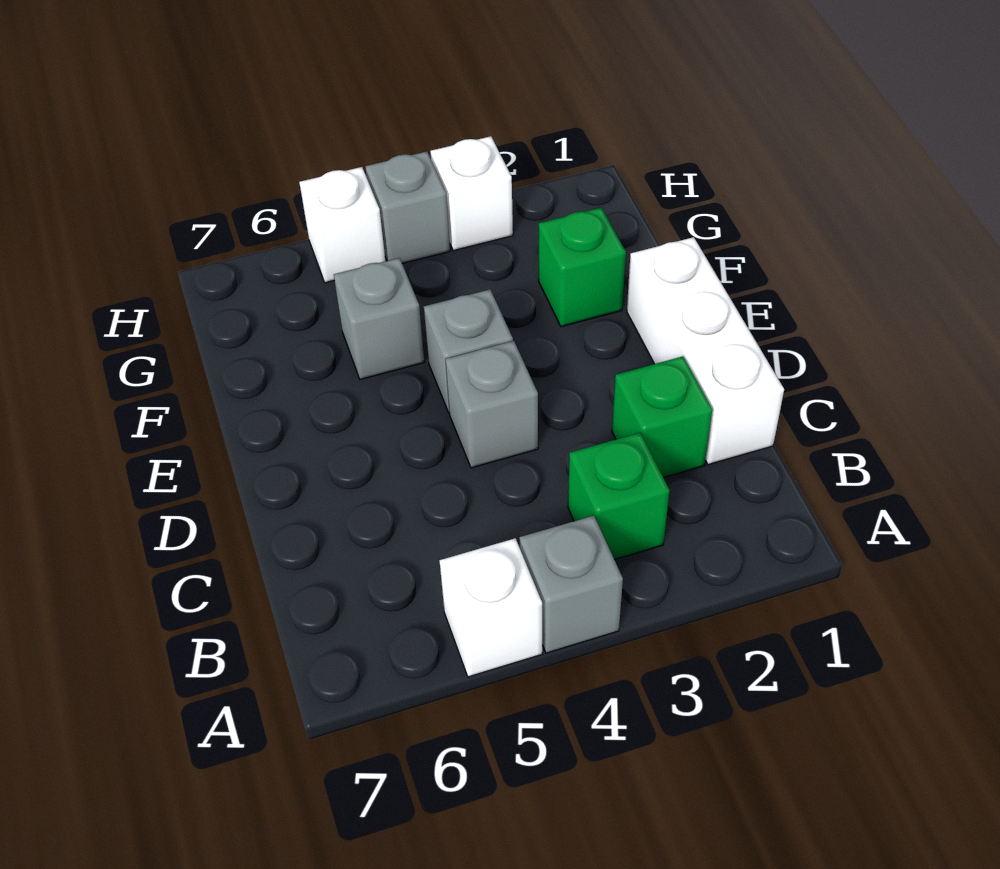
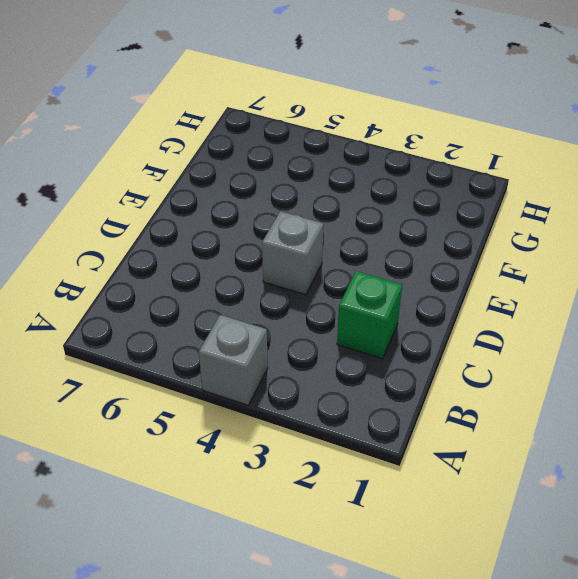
none -> white brick A5 level 1
none -> green brick B3 level 1
none -> white brick C1:E1 level 1

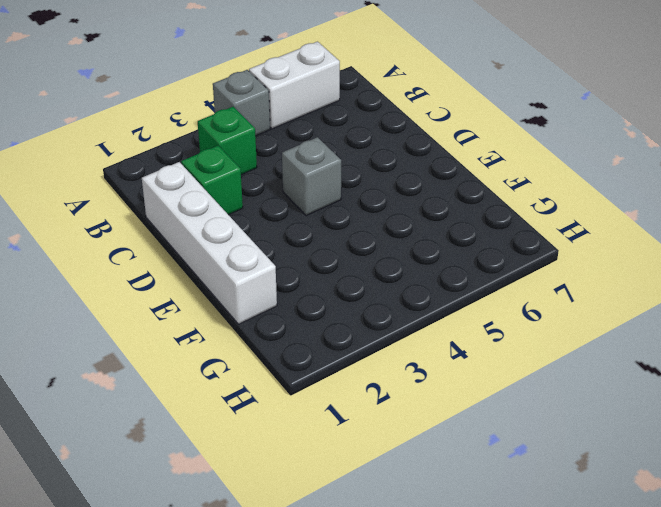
white brick A5:A6 level 1 -> white brick A5 level 1
white brick C1:F1 level 1 -> white brick C1:E1 level 1
none -> grey brick E4 level 1
none -> green brick F2 level 1
none -> grey brick F5 level 1

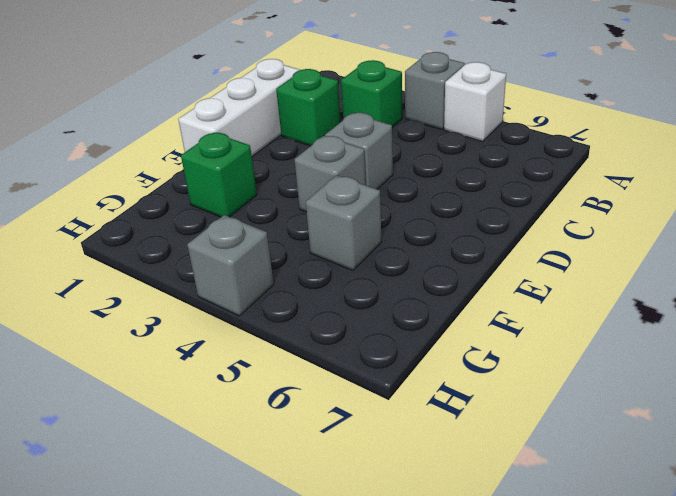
none -> white brick H3 level 1
none -> white brick H5 level 1

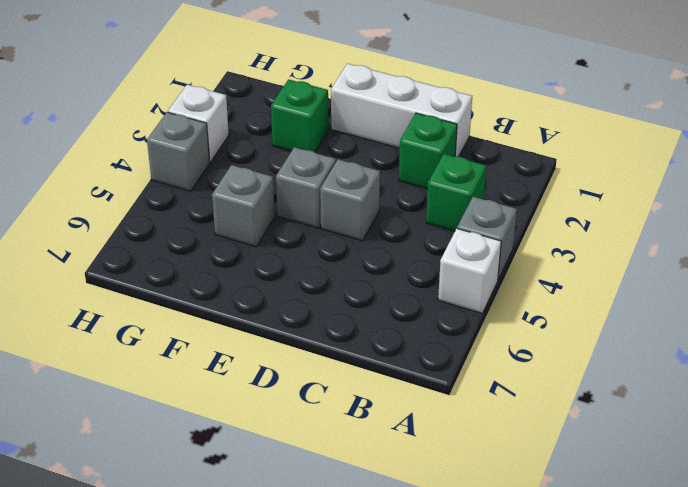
none -> white brick H5 level 1

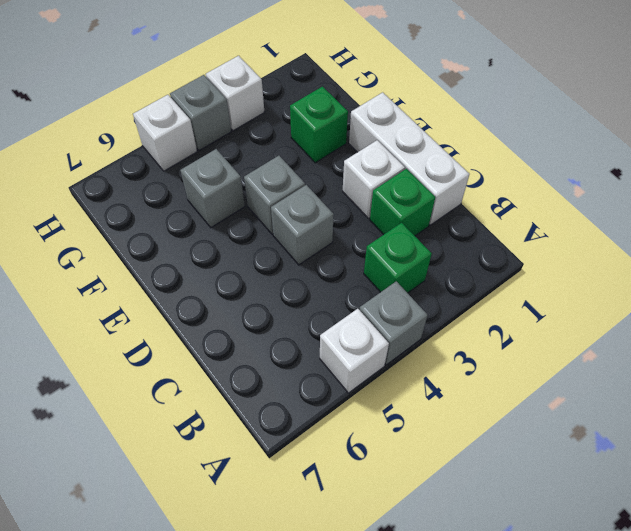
white brick D2 level 1 -> none

